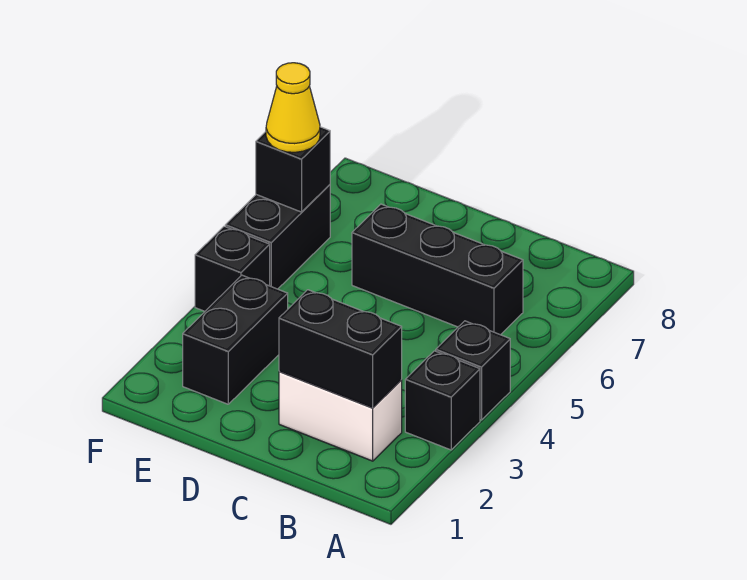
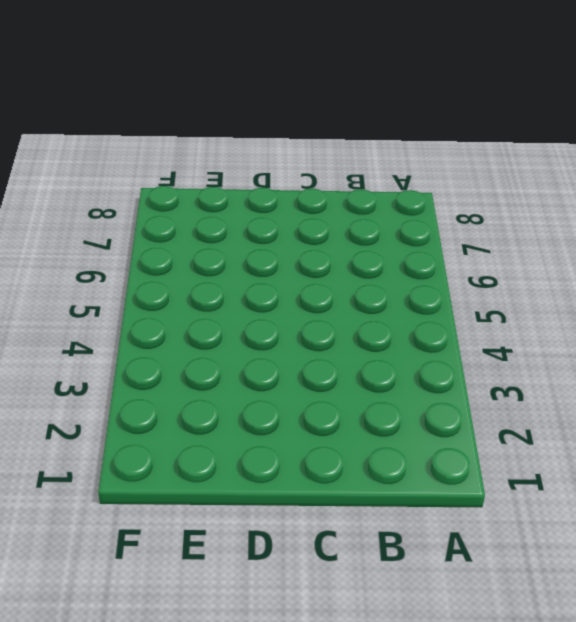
none -> black brick A3 level 1
none -> black brick A4 level 1

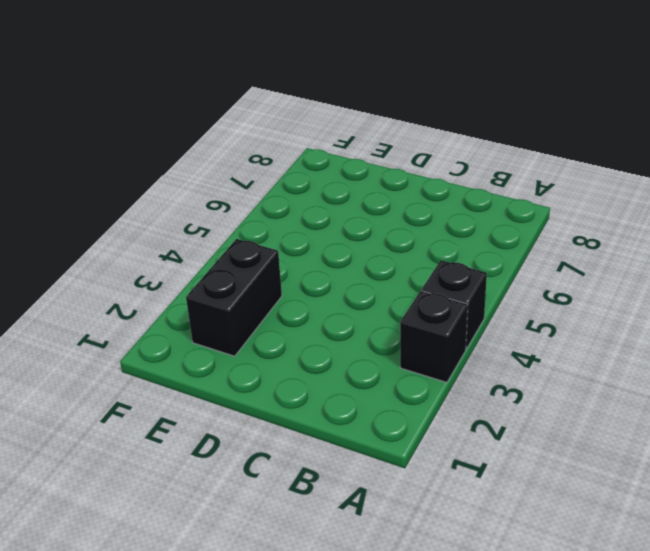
none -> white brick B2:C2 level 1
none -> black brick B6:D6 level 1

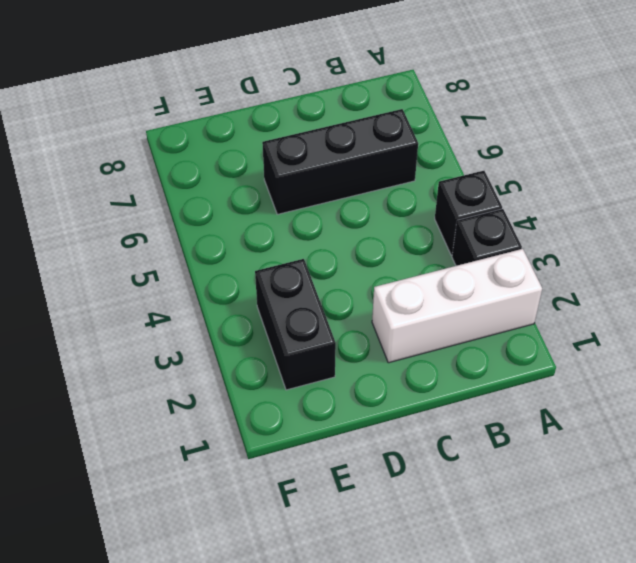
white brick A2:C2 level 1 -> white brick B2:C2 level 1
none -> black brick F4 level 1
none -> black brick F5:F6 level 1

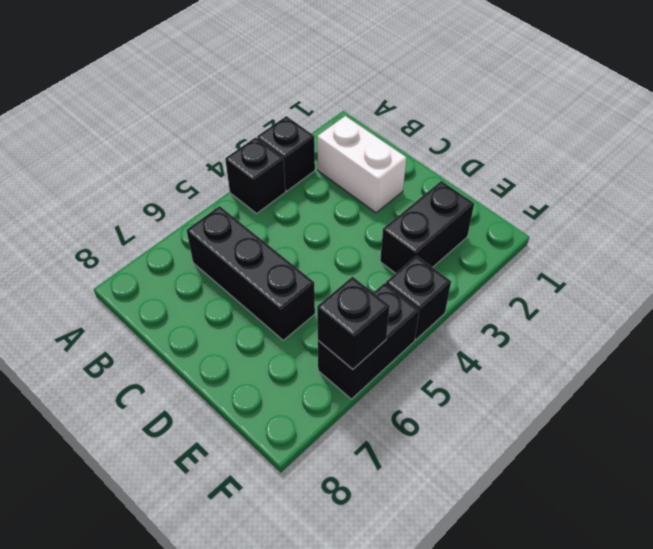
none -> black brick B2:C2 level 2
none -> yellow cone F6 level 3

